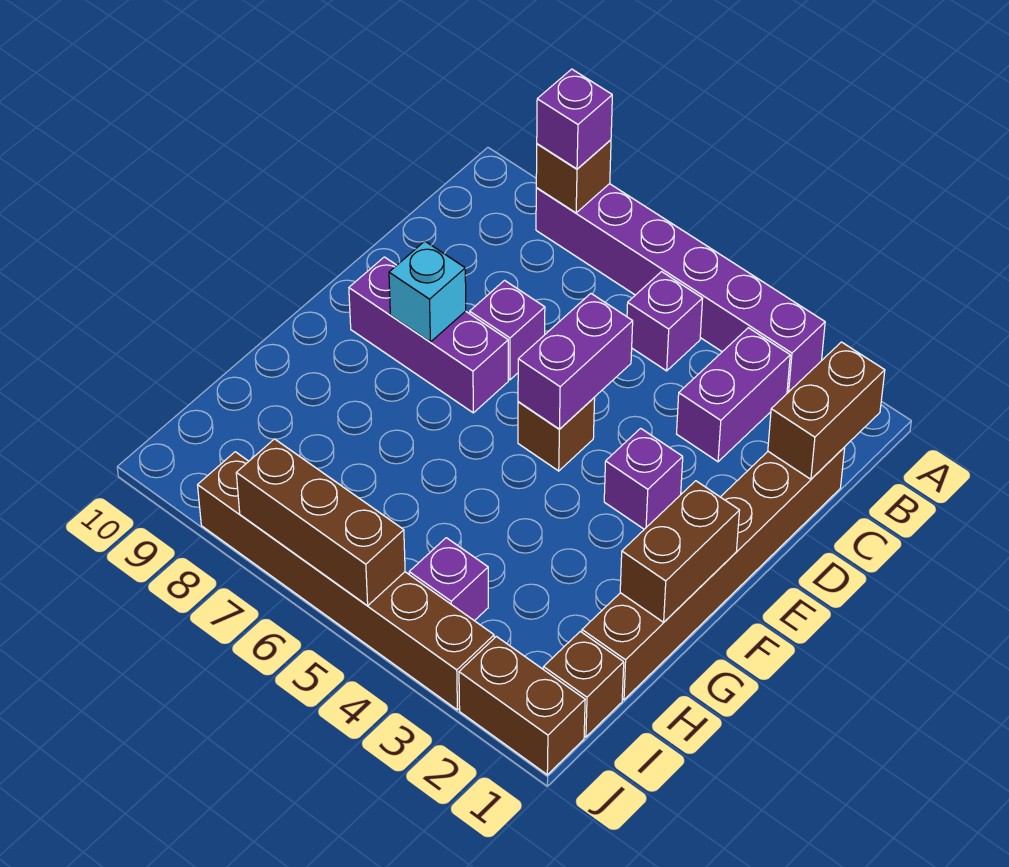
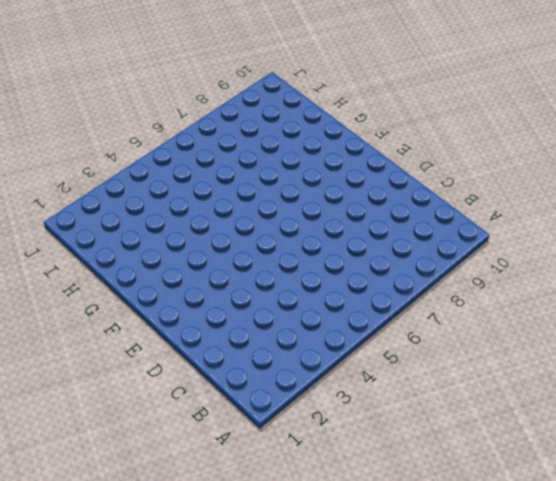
none -> purple brick A3:A8 level 1
none -> purple brick B3:C3 level 1
none -> purple brick B5 level 1

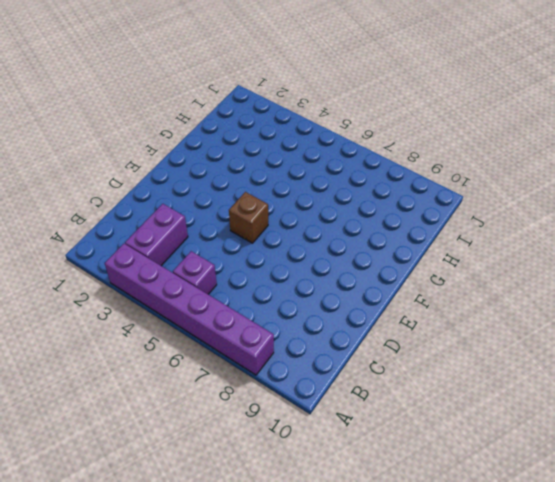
none -> brown brick C1:H1 level 1
none -> purple brick D7 level 1
none -> purple brick E3 level 1

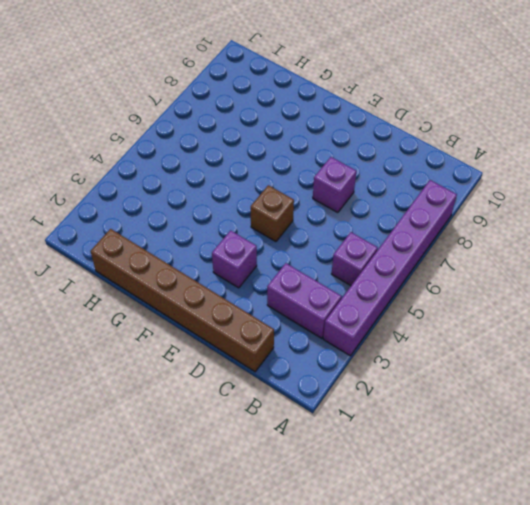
none -> purple brick E7:E9 level 1
none -> brown brick I1 level 1
none -> purple brick I4 level 1

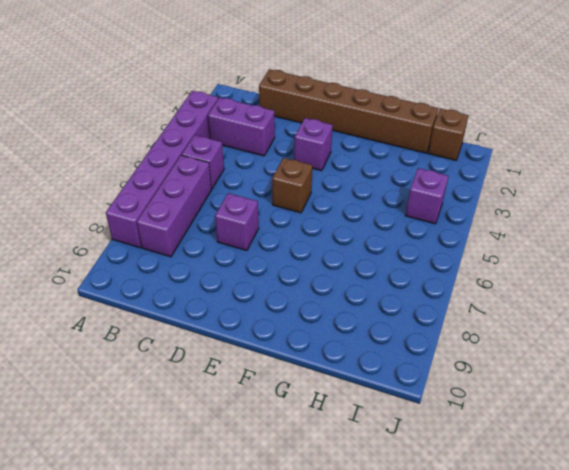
purple brick B6:B8 level 1 -> purple brick E7:E9 level 1
none -> brown brick J1:J2 level 1
none -> brown brick J3:J8 level 1
none -> brown brick A8 level 2

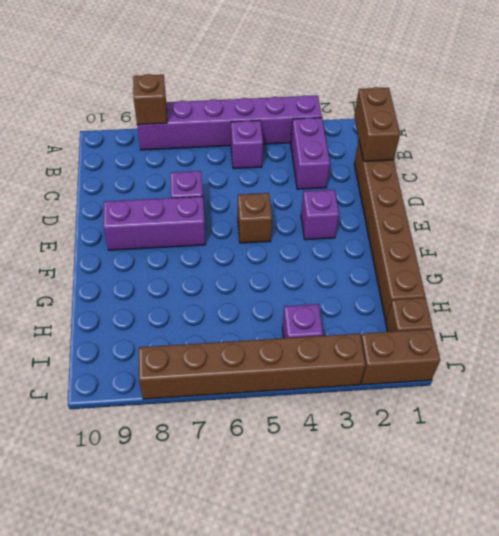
none -> purple brick D5:E5 level 2
none -> cyan brick E8 level 2
none -> brown brick F1:G1 level 2

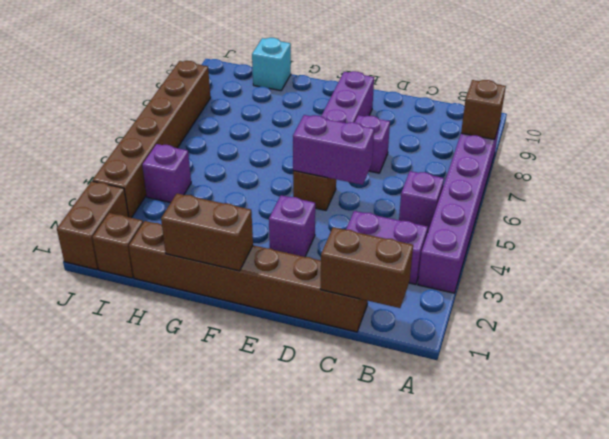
cyan brick H10 level 1 -> cyan brick E8 level 2
none -> brown brick J5:J7 level 2
none -> purple brick A8 level 3

